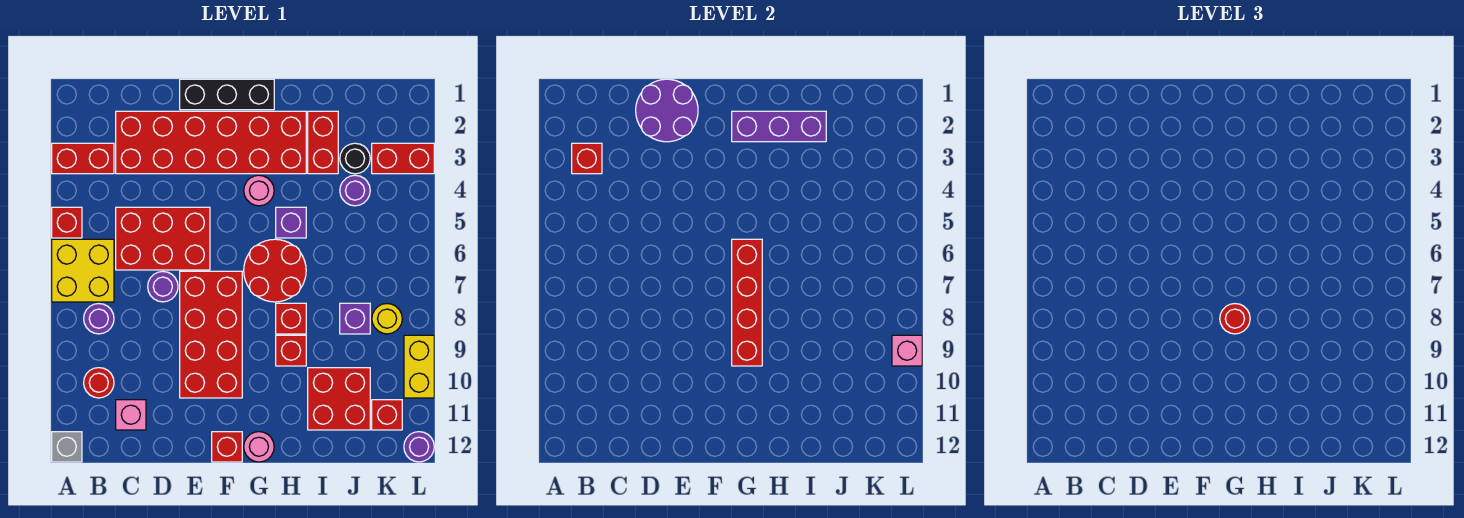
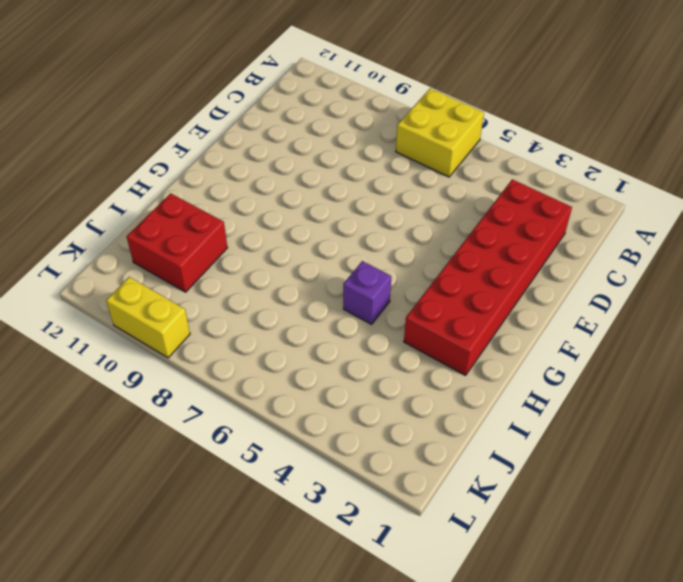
none -> red brick A3:B3 level 1
none -> red brick A5 level 1
none -> grey brick A12 level 1
none -> purple round brick B8 level 1

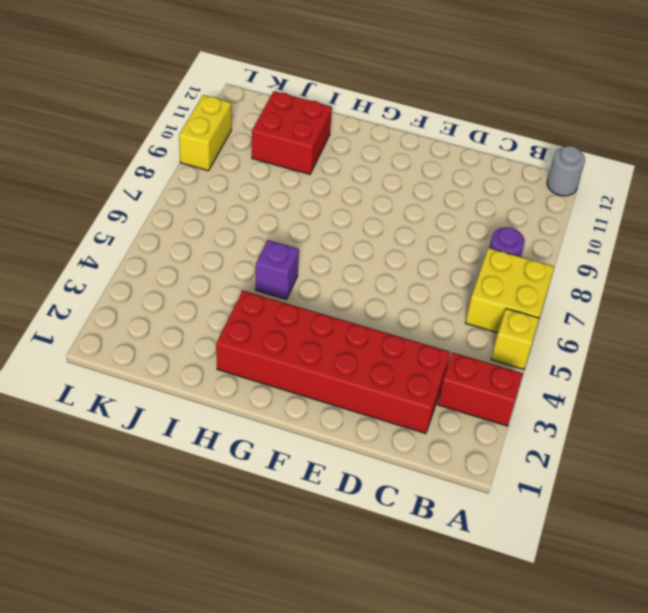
yellow brick A5 level 1 -> red brick A5 level 1
grey round brick A12 level 1 -> grey brick A12 level 1
none -> red round brick B10 level 1
none -> red brick C5:E6 level 1
none -> pink brick C11 level 1
none -> purple round brick D7 level 1

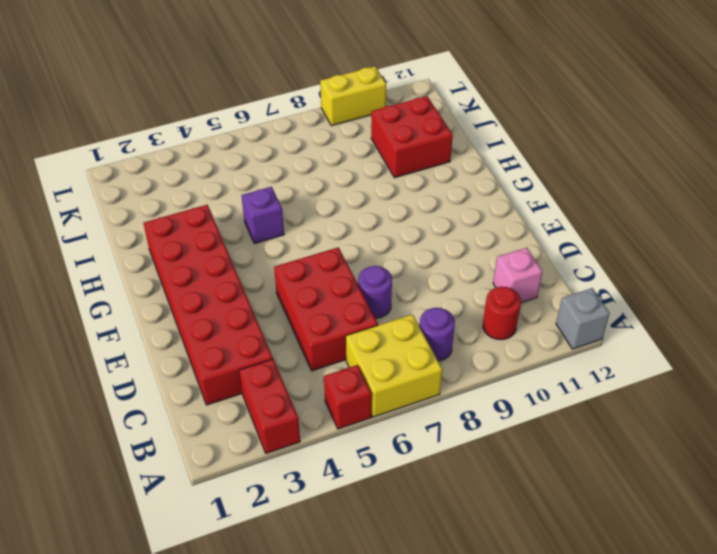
none -> black brick E1:G1 level 1
none -> red brick E7:F10 level 1
none -> red brick F12 level 1
none -> pink round brick G4 level 1

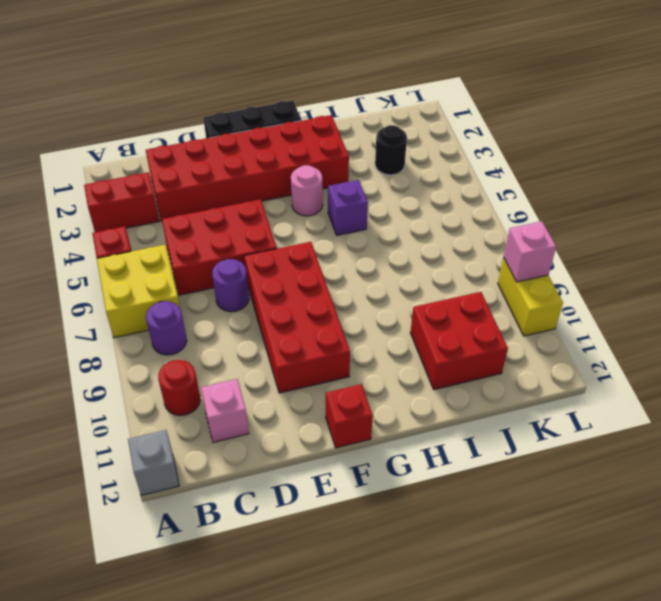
none -> red round brick G6:H7 level 1
none -> pink round brick G12 level 1
none -> red brick H8 level 1
none -> red brick H9 level 1

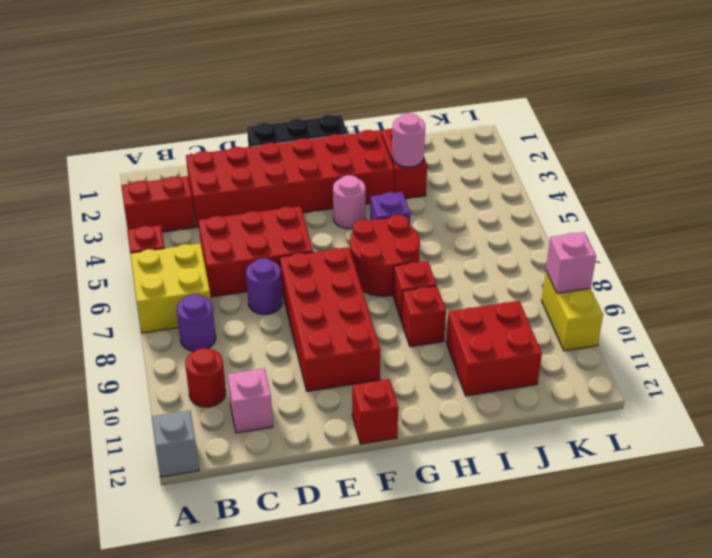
pink round brick I3 level 2 -> pink round brick G12 level 1
none -> black round brick J3 level 1
none -> purple round brick J4 level 1
none -> purple brick J8 level 1
none -> red brick K3:L3 level 1

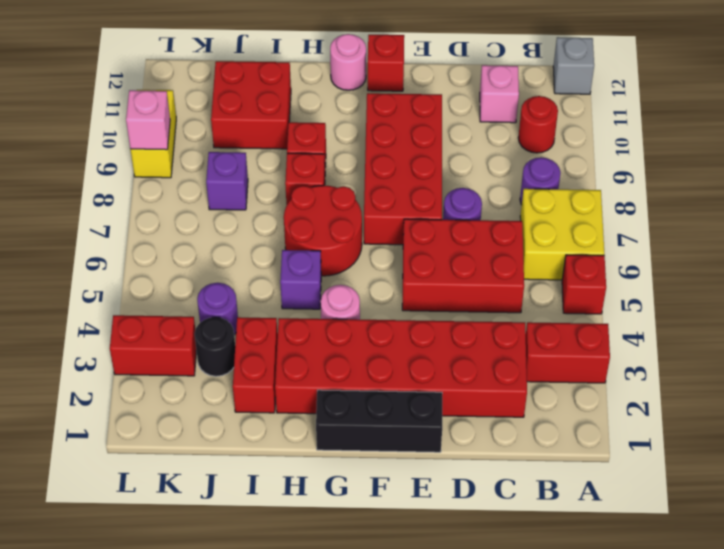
none -> yellow round brick K8 level 1
none -> red brick K11 level 1
none -> purple round brick L12 level 1
none -> red brick B3 level 2

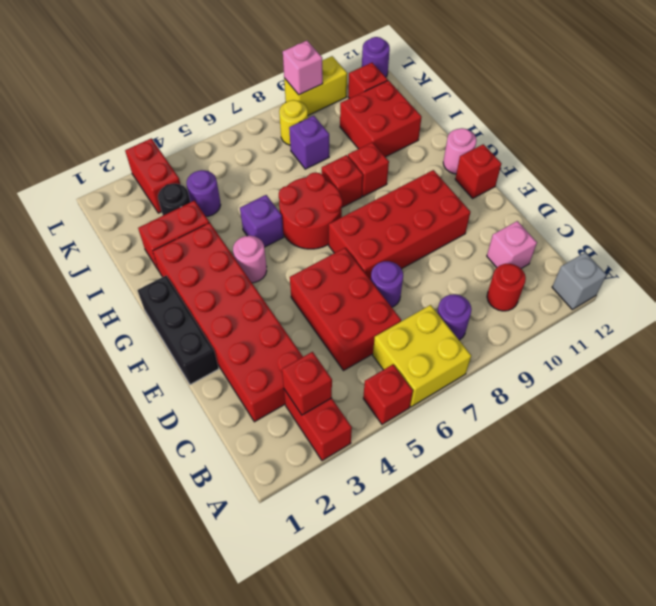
none -> purple round brick D1:E2 level 2
none -> purple brick G2:I2 level 2
none -> red brick G6:G9 level 2
none -> red round brick G8 level 3

